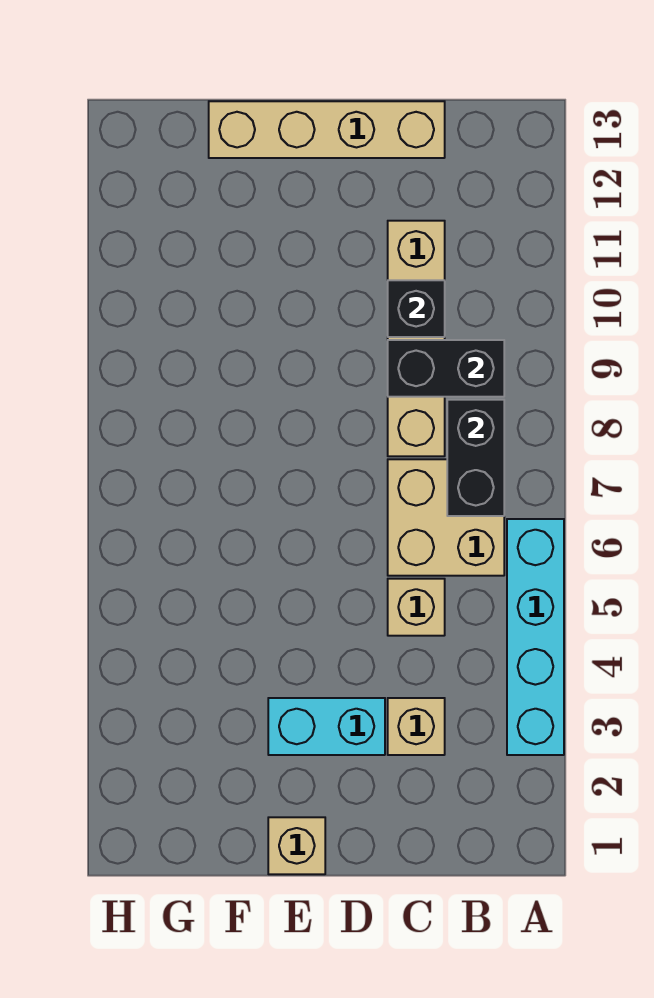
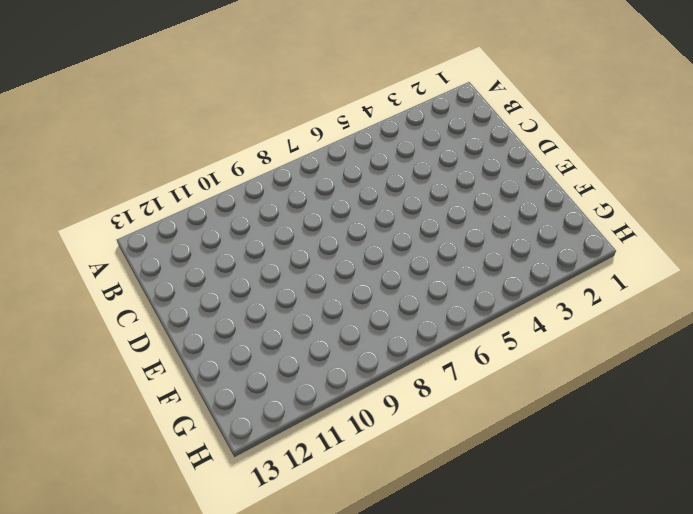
none -> cyan brick A3:A6 level 1
none -> tan brick B6:C7 level 1

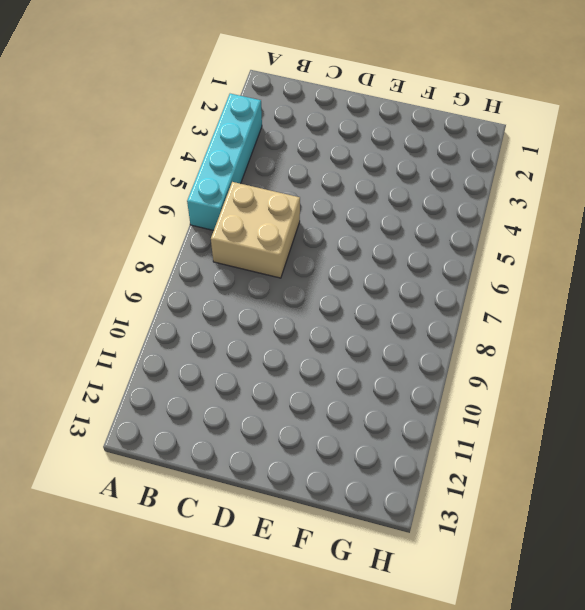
none -> tan brick C3 level 1
none -> tan brick C5 level 1

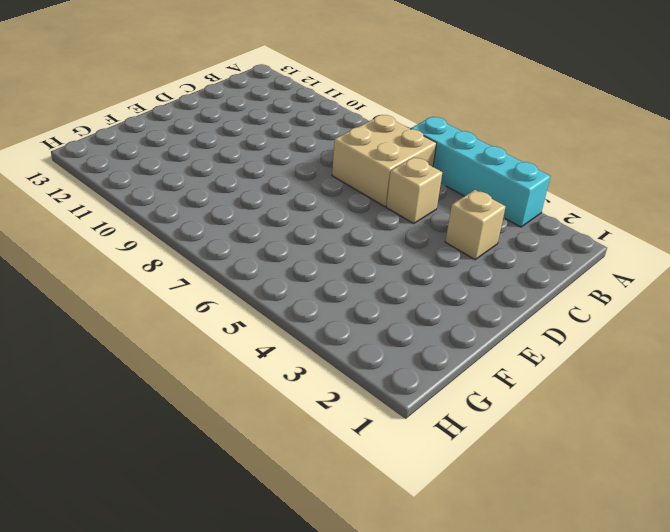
none -> tan brick C8:C11 level 1
none -> tan brick C13:F13 level 1

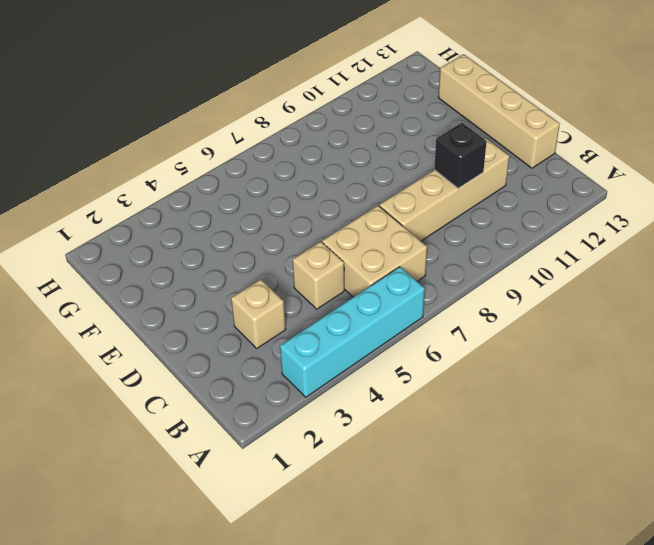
none -> cyan brick D3:E3 level 1
none -> tan brick E1 level 1

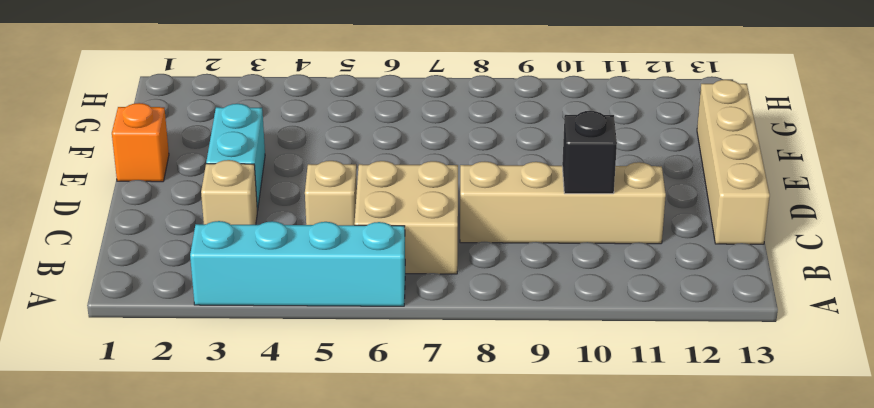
orange brick E1 level 1 -> tan brick E1 level 1
none -> black brick B7:B8 level 2
none -> black brick B9:C9 level 2

